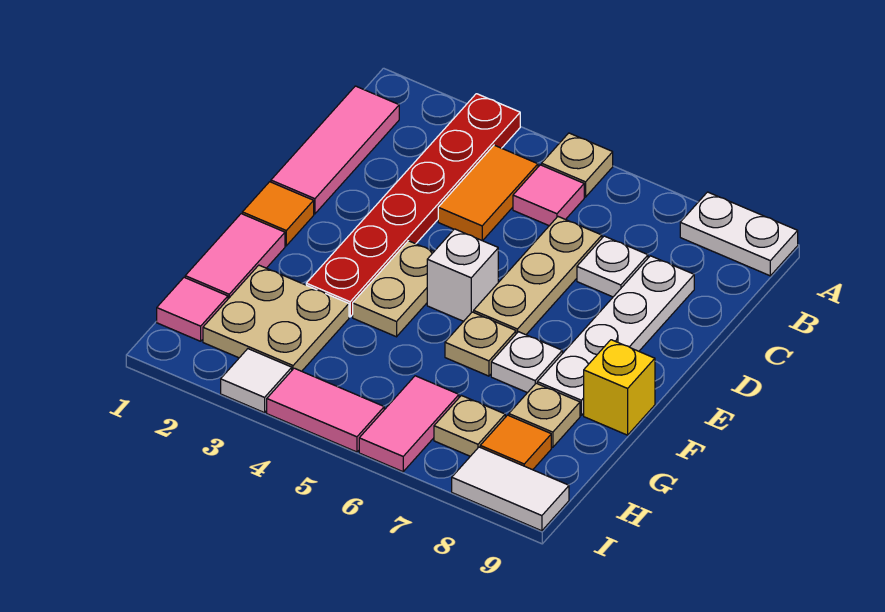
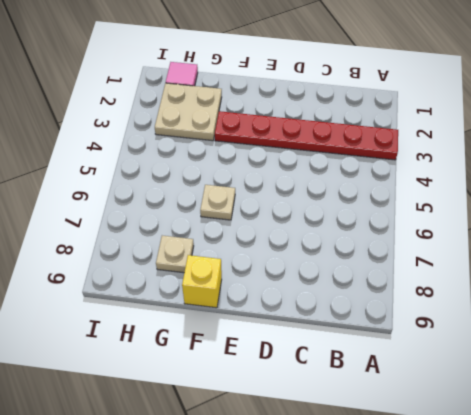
none -> tan plate A5 level 1
none -> white plate A8:A9 level 1
none -> pink tile B1:D1 level 1

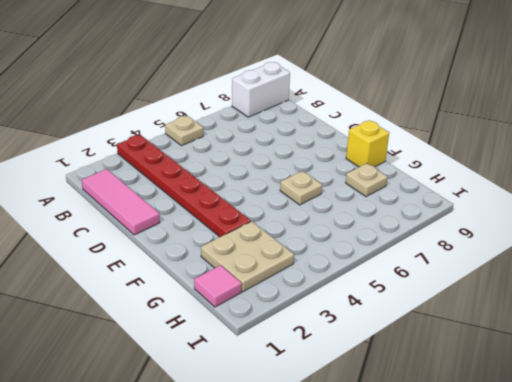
white brick A8:A9 level 1 -> white plate A8:A9 level 1
none -> orange tile B4:C4 level 1
none -> pink tile B5 level 1
none -> tan plate C6:E6 level 1

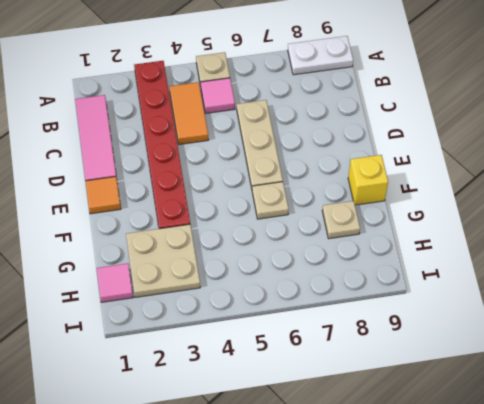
none -> white plate C7 level 1
none -> white plate C8:F8 level 1
none -> tan plate E4:F4 level 1

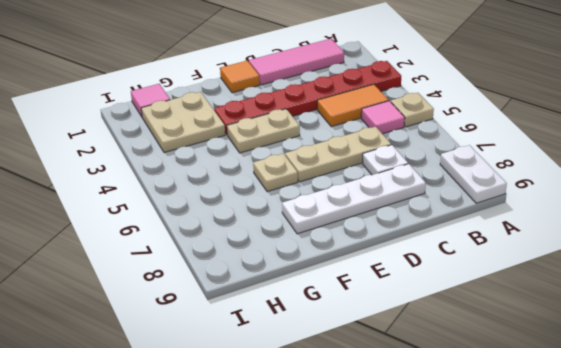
none -> white brick E5 level 1
none -> pink tile F1:G1 level 1
none -> white plate F7 level 1

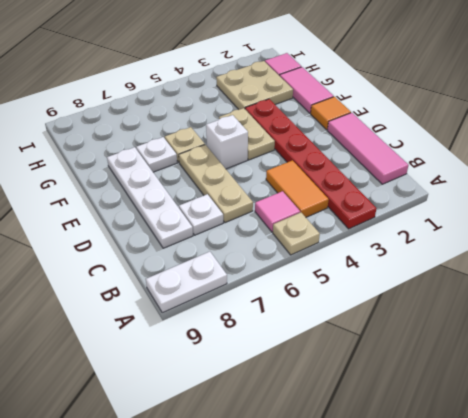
none -> yellow brick F9 level 1
none -> tan plate G8 level 1
none -> pink tile H6:I6 level 1

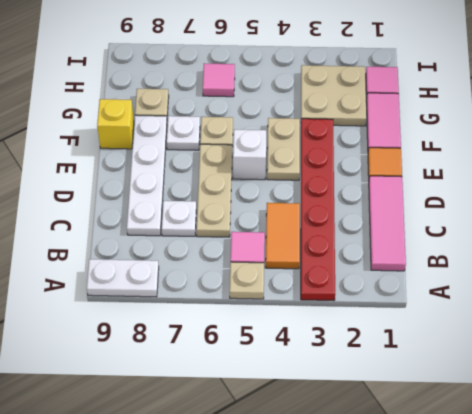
pink tile H6 level 1 -> pink tile H6:I6 level 1
none -> tan plate H7 level 1
none -> orange tile H8 level 1
none -> white tile I3 level 1

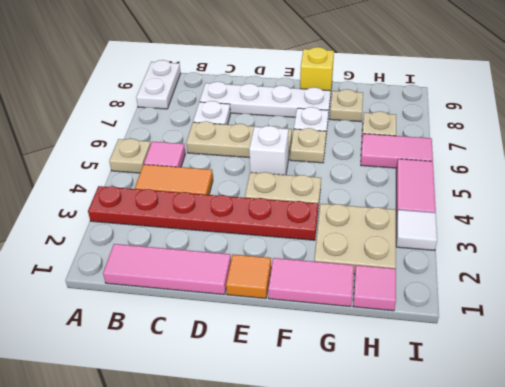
none -> orange tile H8 level 1
none -> white tile I8:I9 level 1

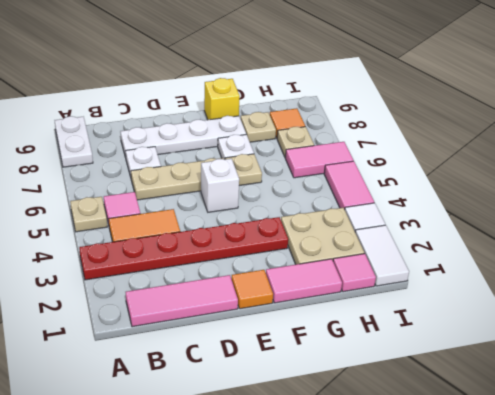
white tile I1:I2 level 1 -> white tile I8:I9 level 1
none -> tan plate E4:F4 level 1

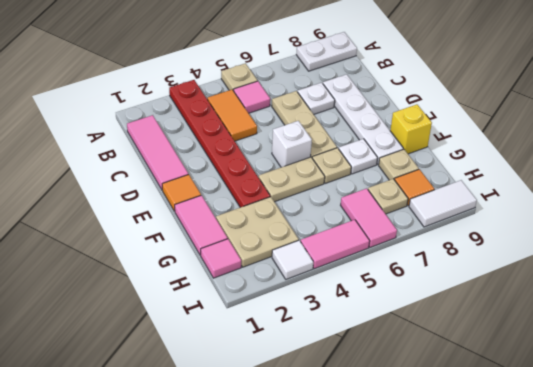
tan plate F4:F5 level 1 -> tan plate E4:F4 level 1

